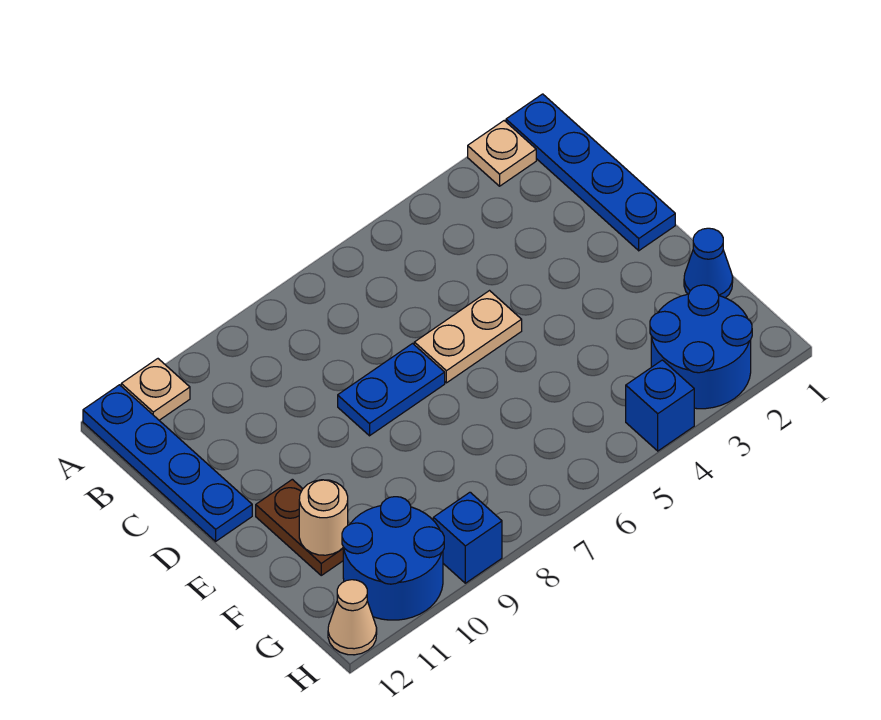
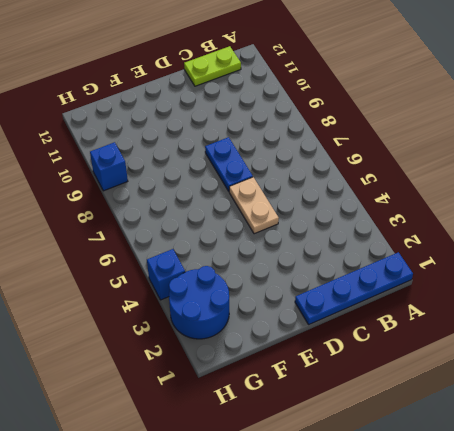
lime plate B12:C12 level 1 -> blue plate A12:D12 level 1
none -> tan plate A2 level 1
none -> tan plate A11 level 1
none -> brown plate E11:F11 level 1

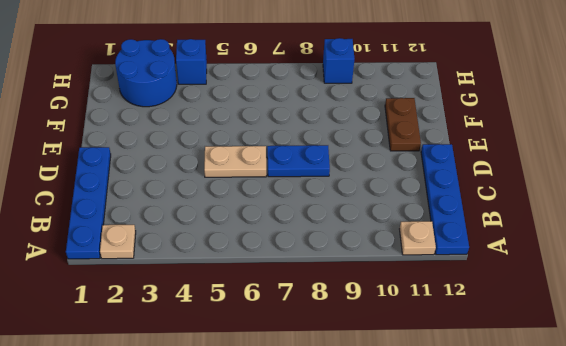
none -> blue cone F1 level 1
none -> blue round brick G10:H11 level 1
none -> tan cone H12 level 1

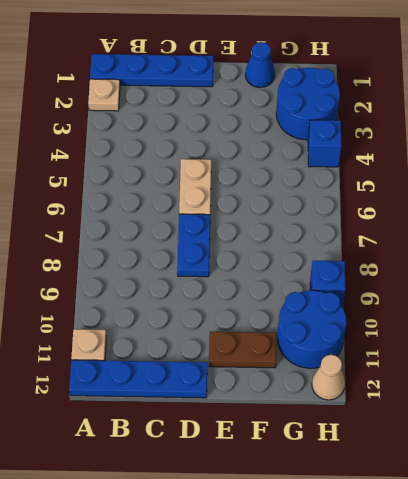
none -> tan round brick F11 level 2

